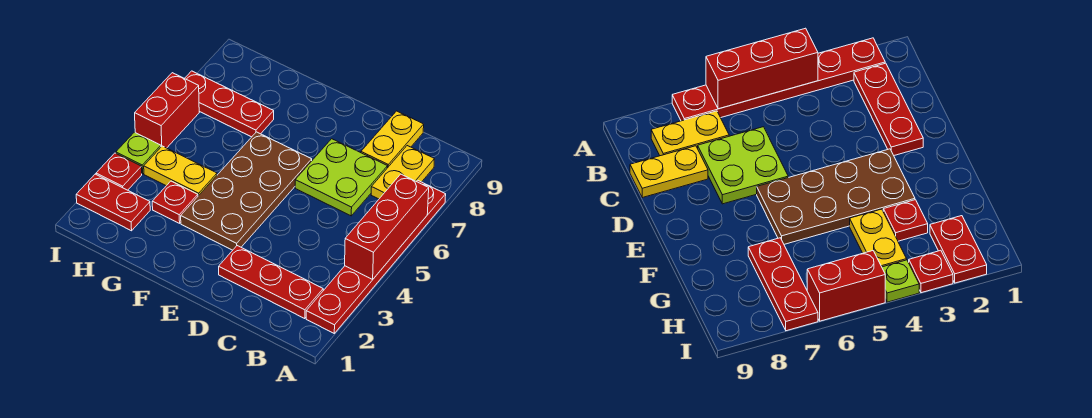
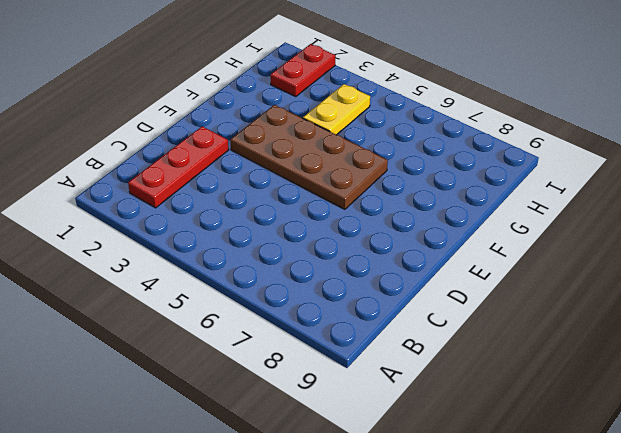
none -> red plate A2:A7 level 1
none -> yellow plate B7:B8 level 1
none -> lime plate C6:D7 level 1

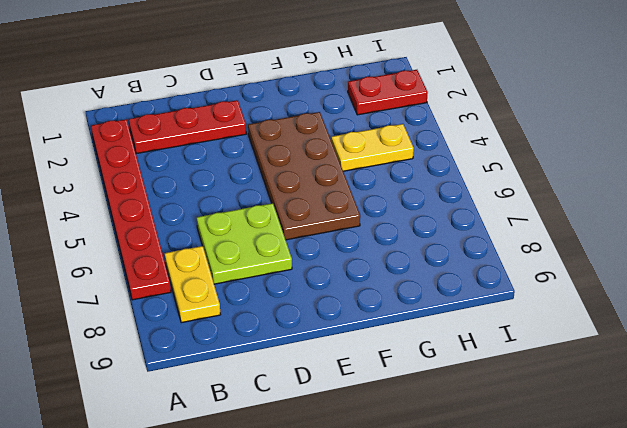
none -> yellow plate C8:C9 level 1
none -> red plate G3 level 1
none -> red plate G7:I7 level 1

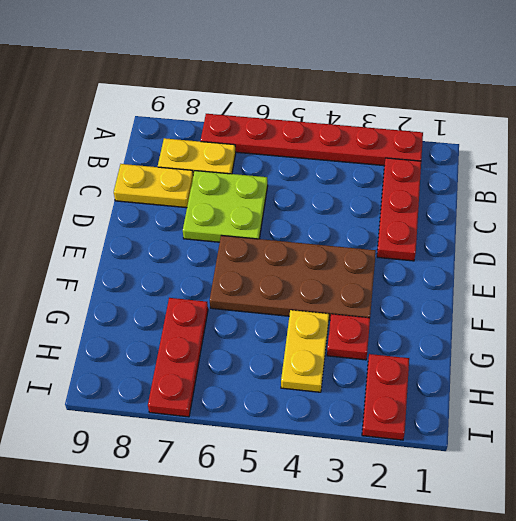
none -> red plate I3 level 1
none -> lime plate I4 level 1
none -> red brick I5:I6 level 1

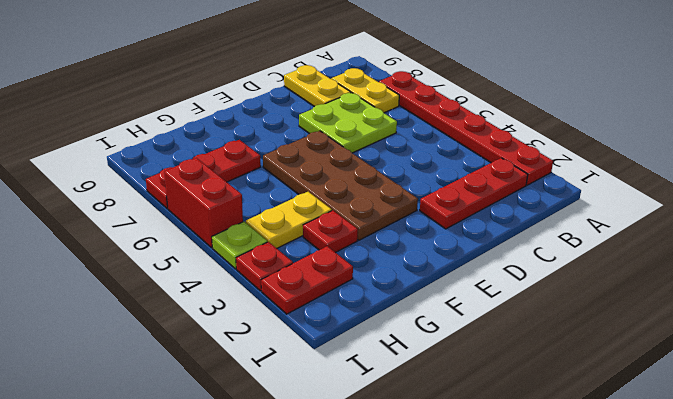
none -> red brick A4:A6 level 2

